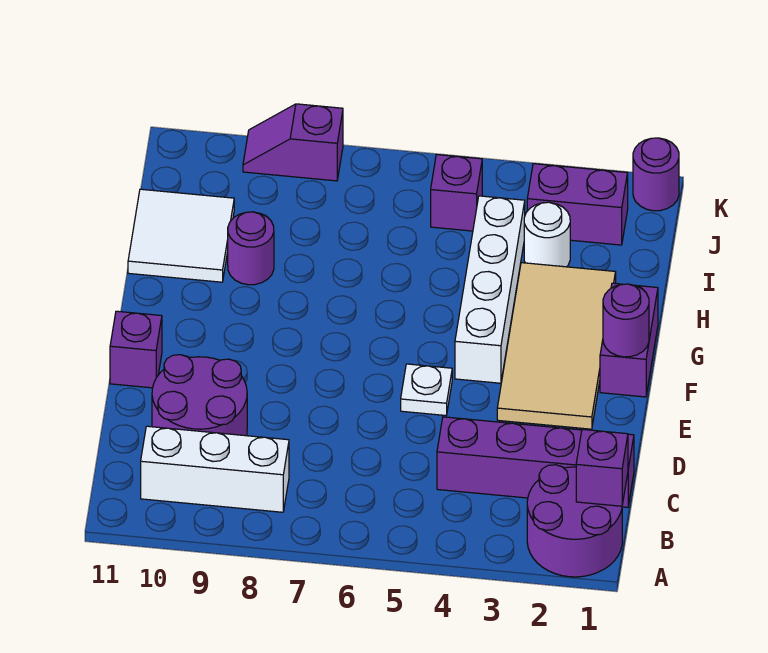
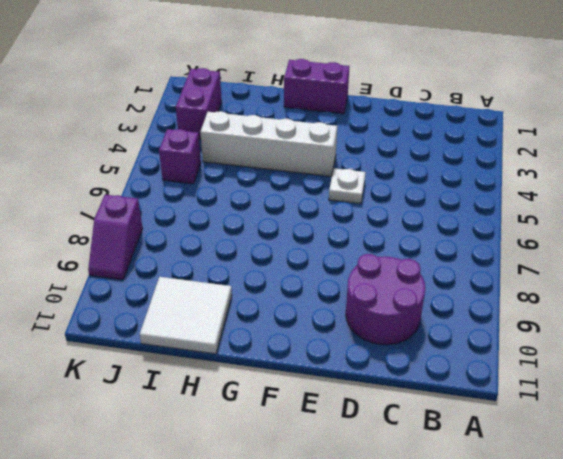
none -> purple round brick A1:B2 level 1
none -> white brick B8:B10 level 1
none -> purple brick C1:C4 level 1

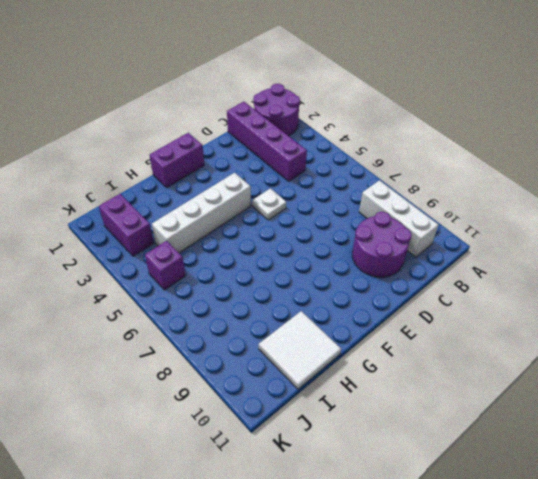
none -> tan tile E2:H3 level 1
none -> purple brick E11 level 1
none -> purple round brick H9 level 1

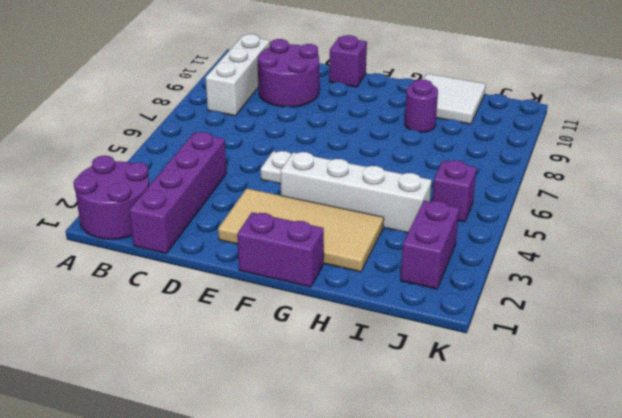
none -> white round brick I3 level 1
none -> purple round brick K1 level 1
none -> purple slope K8:K9 level 1 top 8

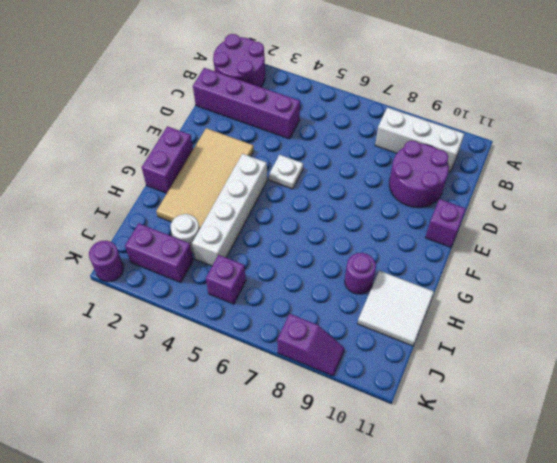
none -> purple brick B1 level 2
none -> purple round brick F1 level 2

